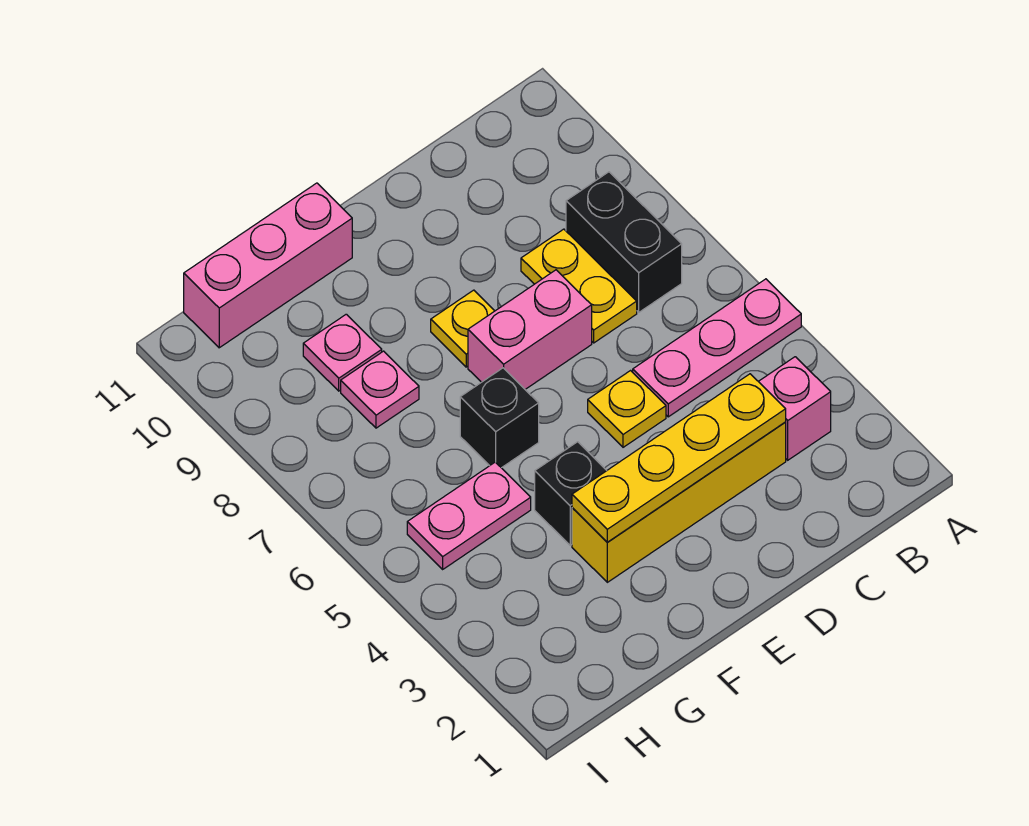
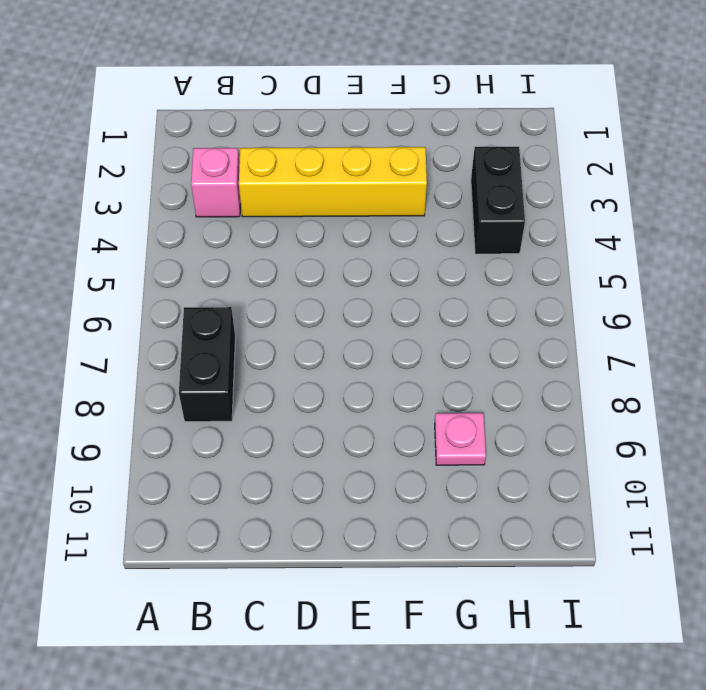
black brick H3:H4 level 1 -> none
none -> pink plate A5:C5 level 1
none -> yellow plate C7:C8 level 1
none -> yellow plate D5 level 1

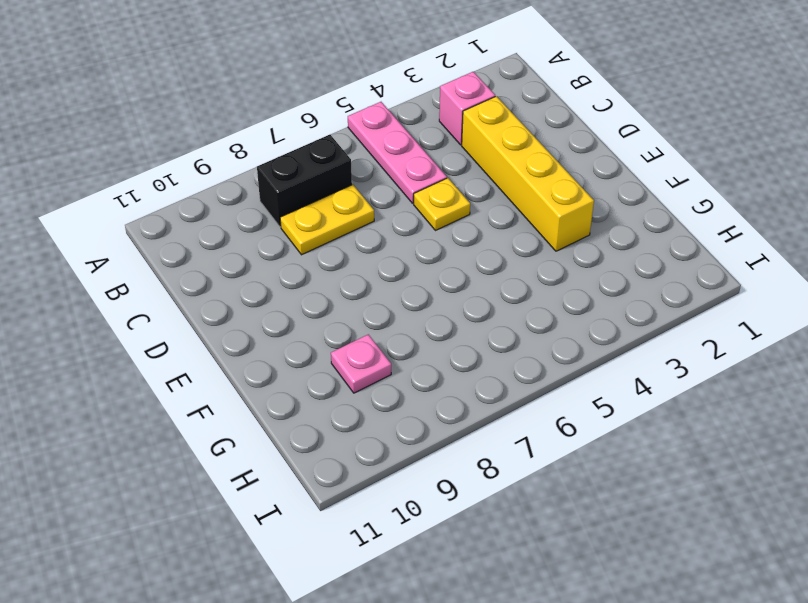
none -> pink brick D7:E7 level 1
none -> yellow plate E8 level 1
none -> black brick F4 level 1

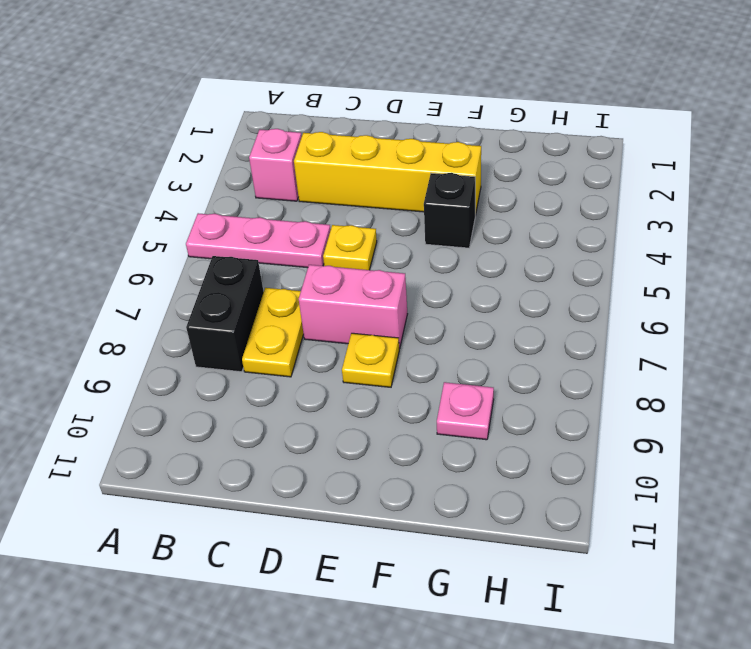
none -> black brick F6 level 1
none -> pink brick F11:H11 level 1
none -> pink plate G5:H5 level 1

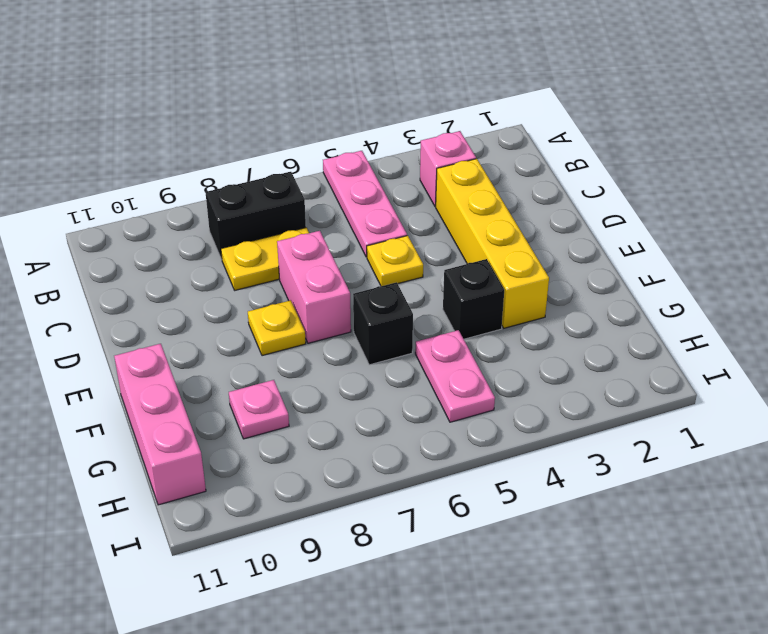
none -> pink plate G8 level 1
none -> yellow plate C3:F3 level 2

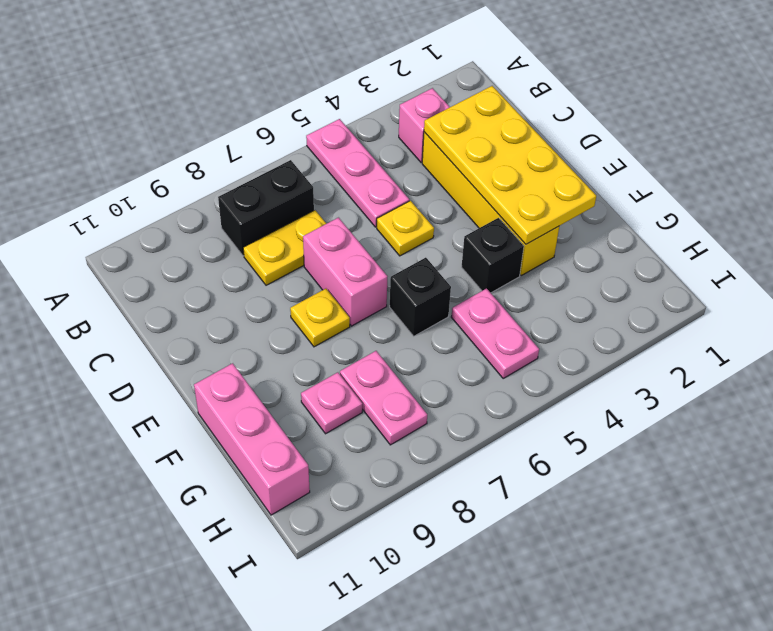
yellow plate C2:F3 level 2 -> yellow plate C3:F3 level 2
pink plate G8:H8 level 1 -> pink plate G8 level 1

